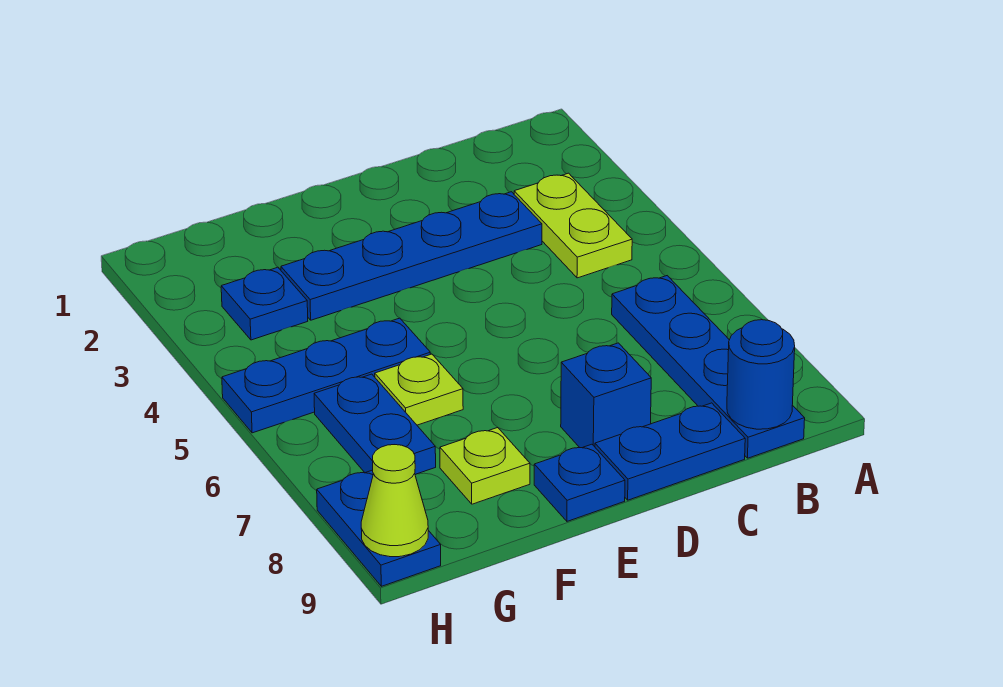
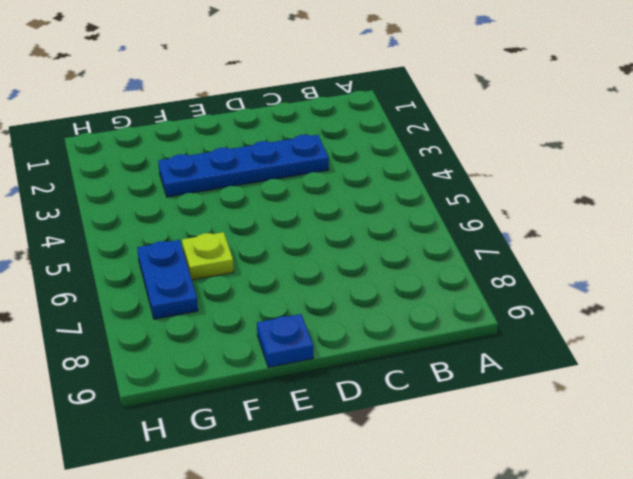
none -> lime plate B3:B4 level 1
none -> blue plate B6:B9 level 1
none -> blue plate C9:D9 level 1

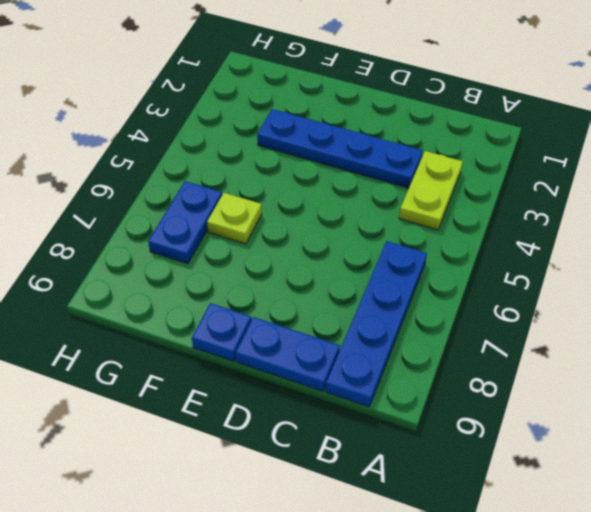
none -> blue brick D8 level 1
none -> blue plate F5:H5 level 1
none -> lime plate F8 level 1

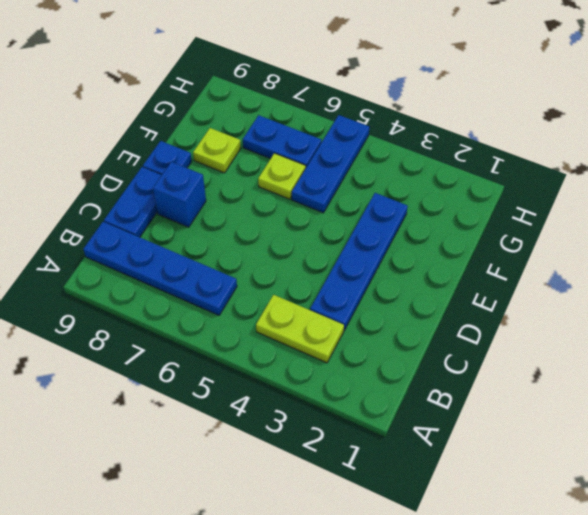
none -> blue plate G3 level 1
none -> blue plate H8:H9 level 1
none -> blue round brick B9 level 2

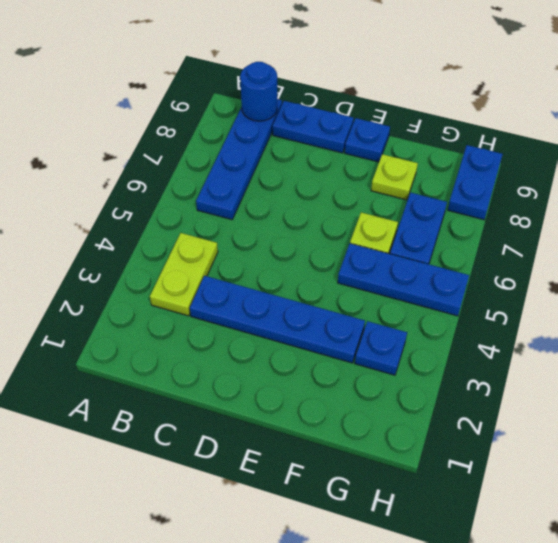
none -> blue brick D8 level 1
none -> lime cone H9 level 2

